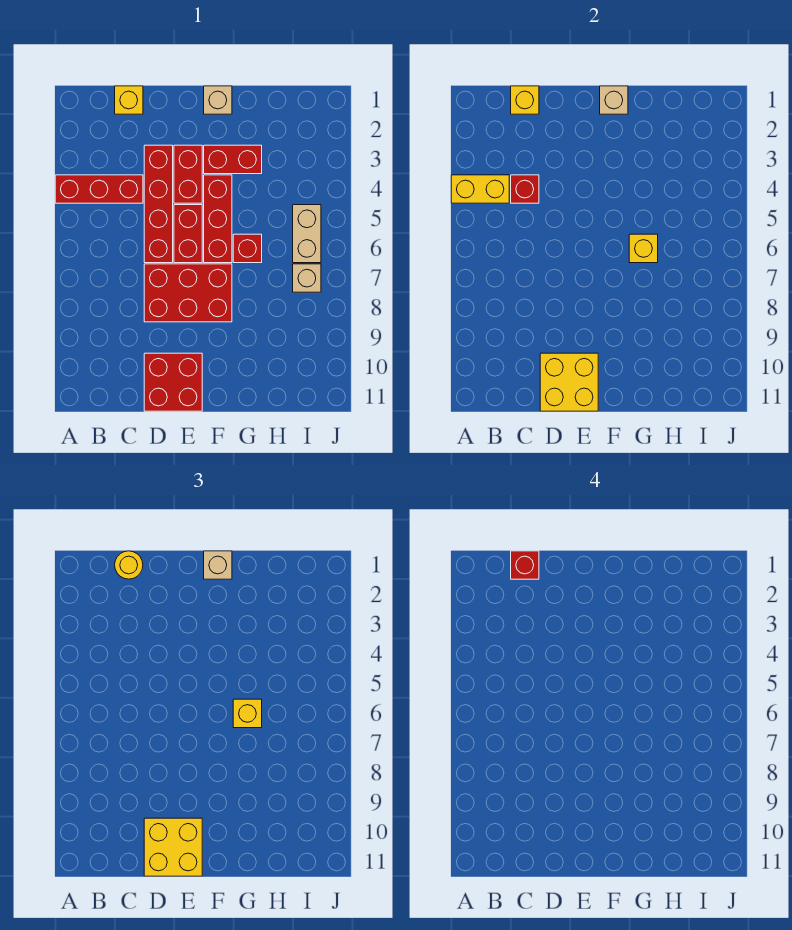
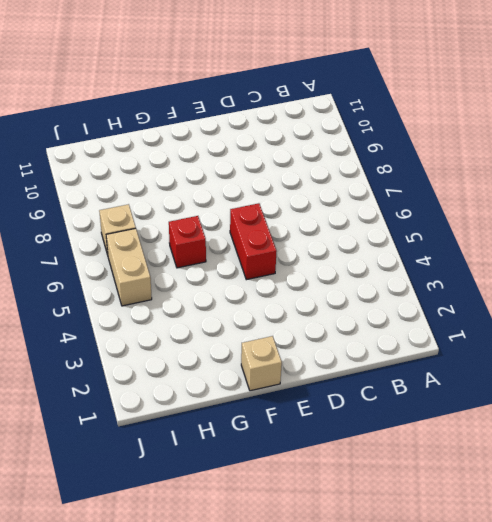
none -> red brick A4:C4 level 1
none -> yellow brick C1 level 1
none -> red brick D3:D6 level 1

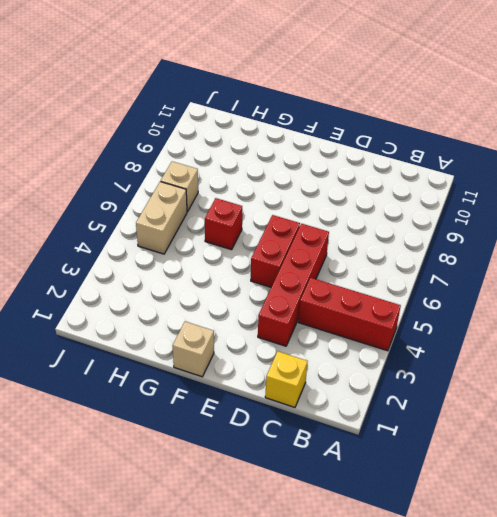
none -> red brick D7:F8 level 1
none -> red brick D10:E11 level 1
none -> red brick E3:E4 level 1

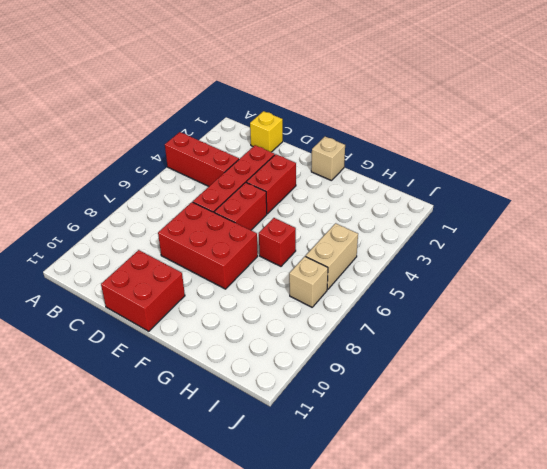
none -> red brick F3:G3 level 1
none -> red brick F4:F6 level 1
none -> yellow brick A4:B4 level 2

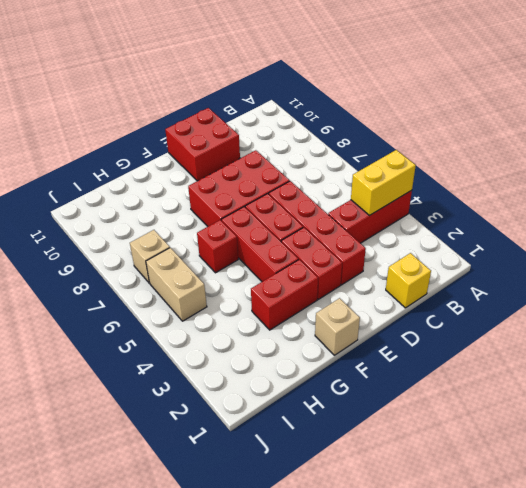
none -> yellow brick C1 level 2
none -> red brick C4 level 2
none -> yellow brick D10:E11 level 2

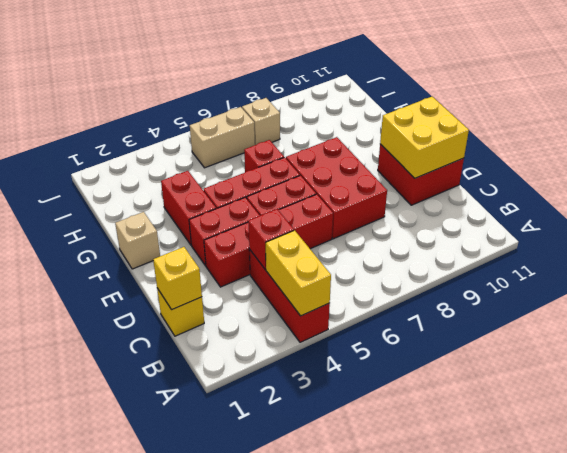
none -> tan brick F1 level 2
none -> yellow brick G6 level 2
none -> yellow round brick C1 level 3

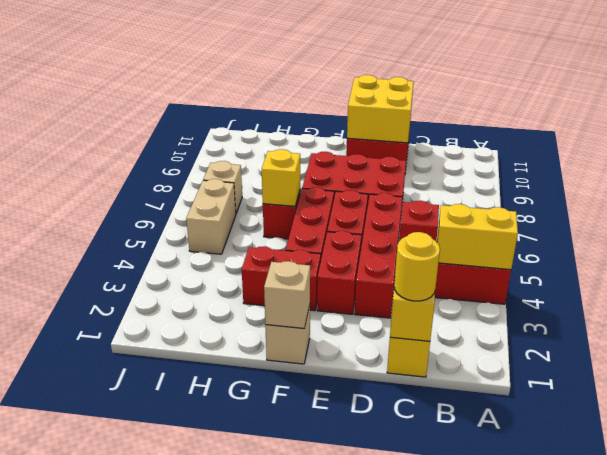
none -> yellow brick D10:E11 level 3
none -> tan brick F1 level 3
none -> yellow brick G6 level 3

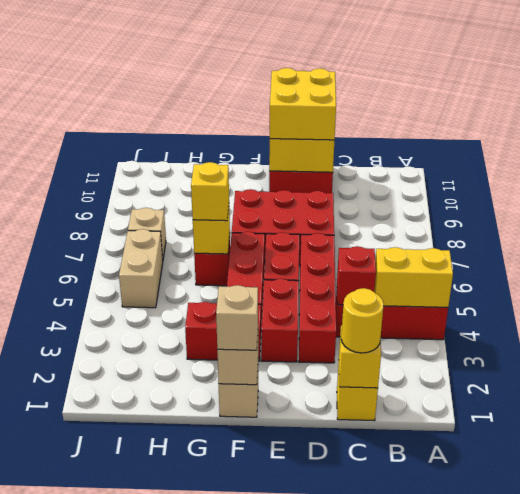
none -> red brick C1 level 4

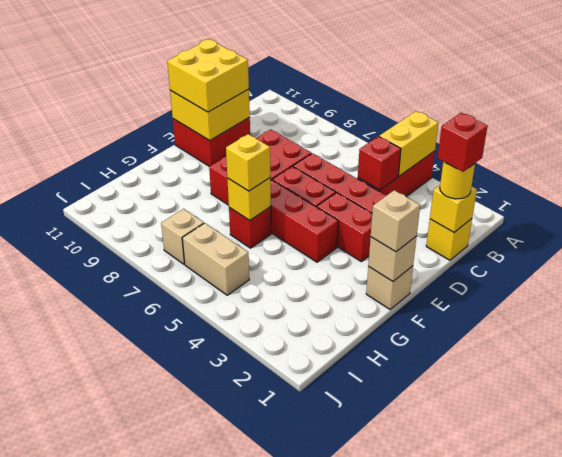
none -> red brick F3:G3 level 1

